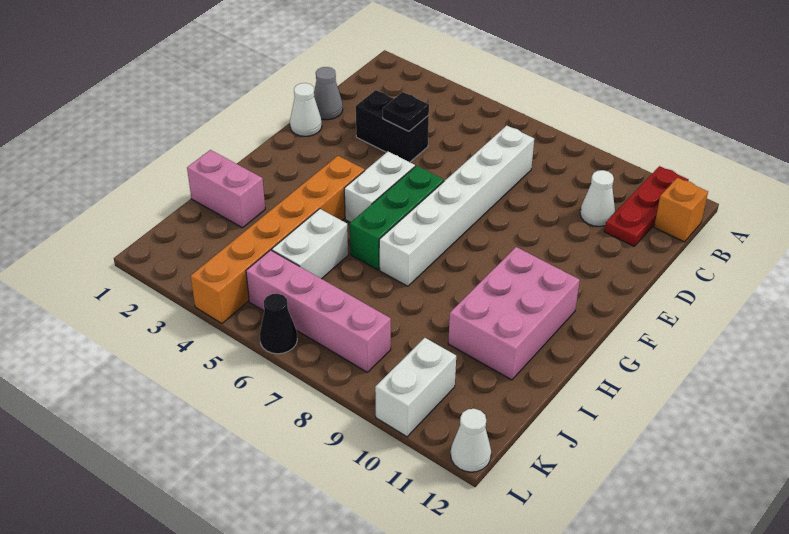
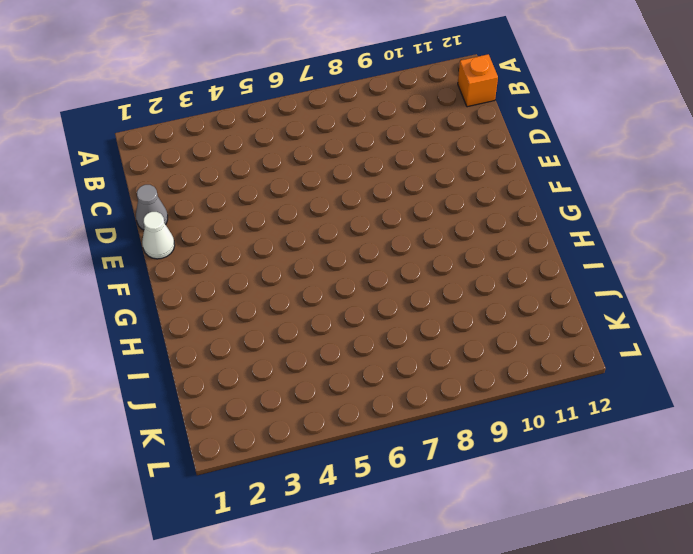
none -> red plate A11:C11 level 1
none -> white brick C7:H7 level 1
none -> white cone C10 level 1

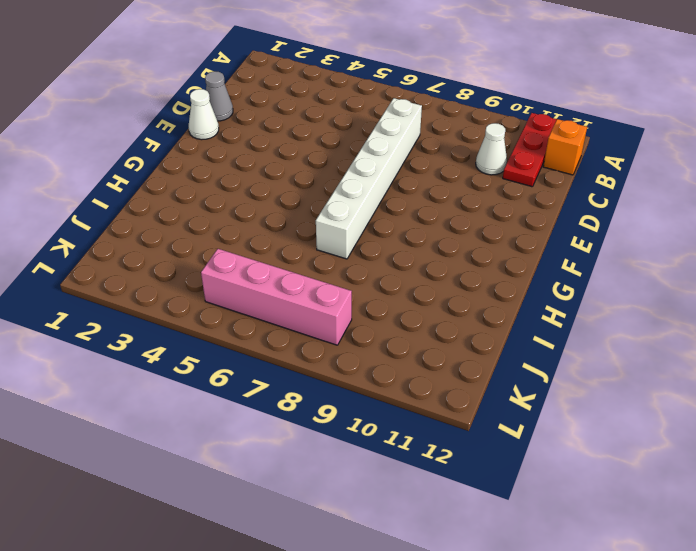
none -> black brick D3:D4 level 1
none -> white brick F5:G5 level 1
none -> green brick F6:H6 level 1

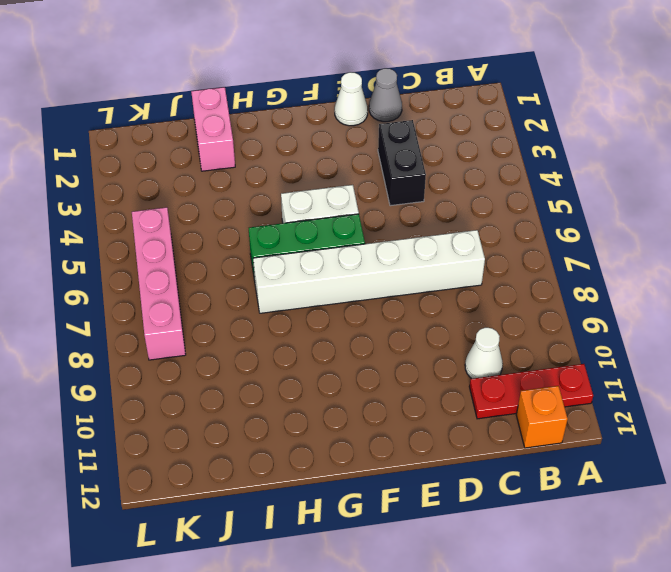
none -> orange brick G4:L4 level 1
none -> pink brick G10:I11 level 1
none -> white brick I5:J5 level 1

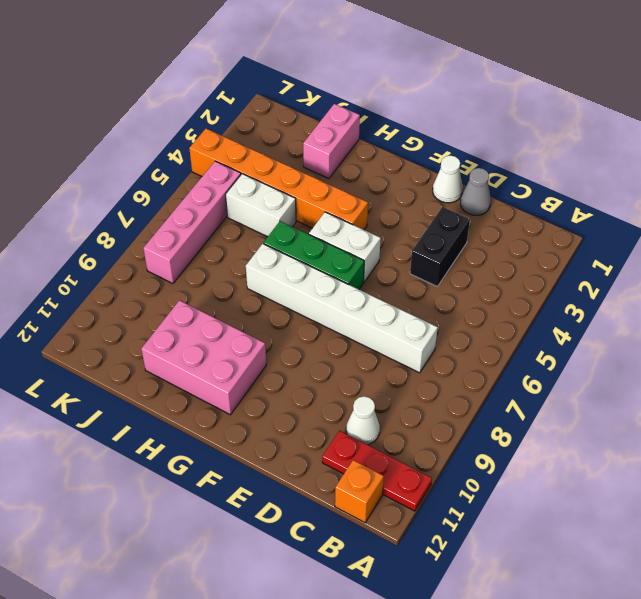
none -> white brick K10:L10 level 1
none -> black cone L6 level 1
none -> white cone L12 level 1

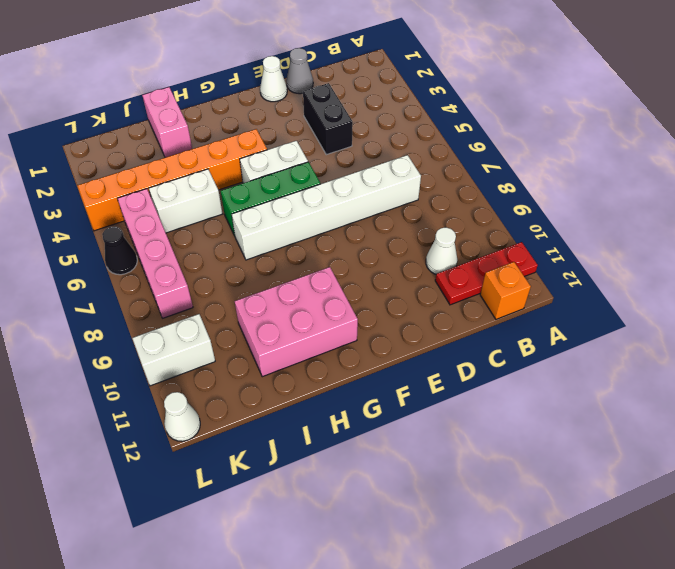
none -> black plate D4 level 2

